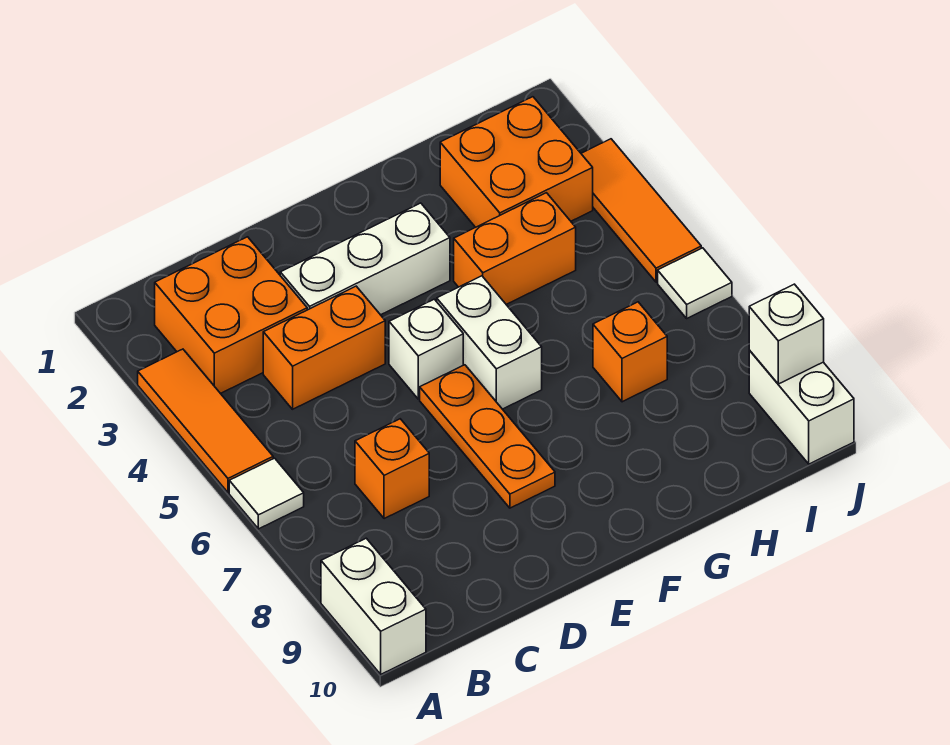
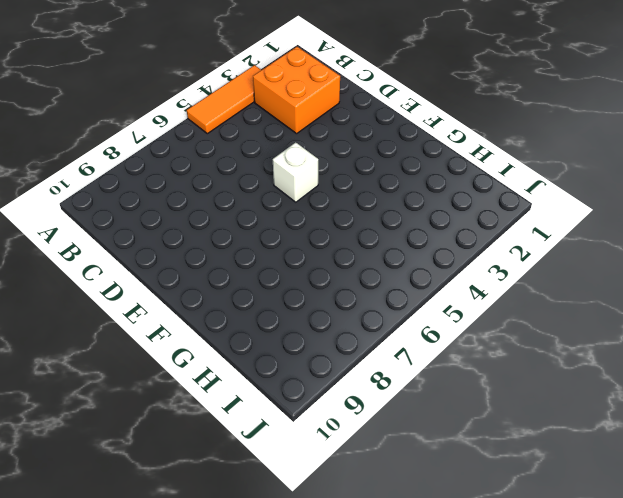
none -> white tile A6 level 1
none -> white brick A9:A10 level 1
none -> orange brick C4:D4 level 1

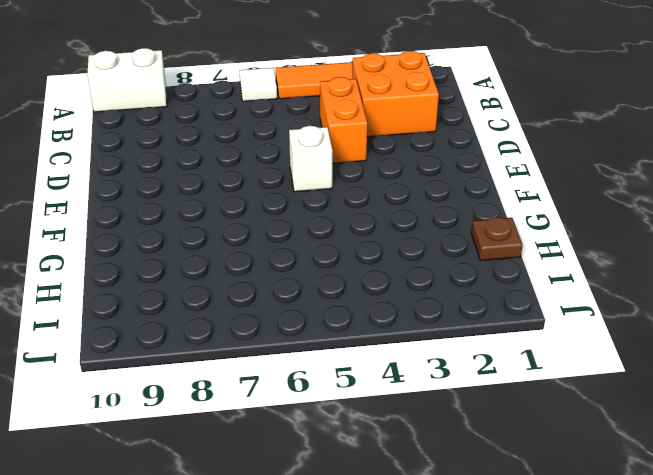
brown plate H1 level 1 -> none
none -> orange brick C7 level 1
none -> white brick D3:F3 level 1
none -> orange plate E6:E8 level 1

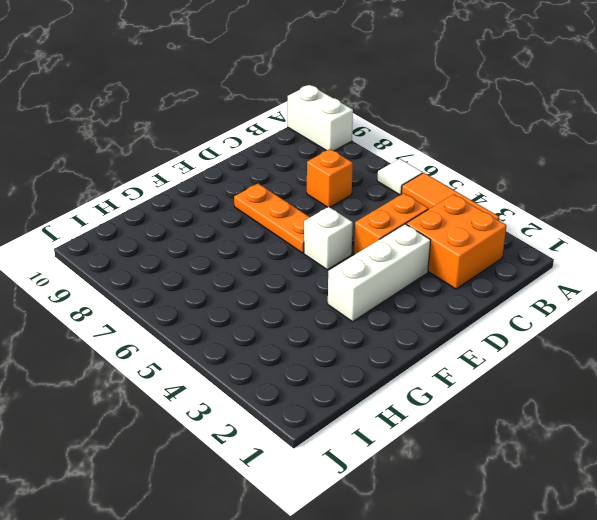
none -> white brick F5:F6 level 1
none -> orange brick G4:H4 level 1
none -> orange brick H2:I3 level 1

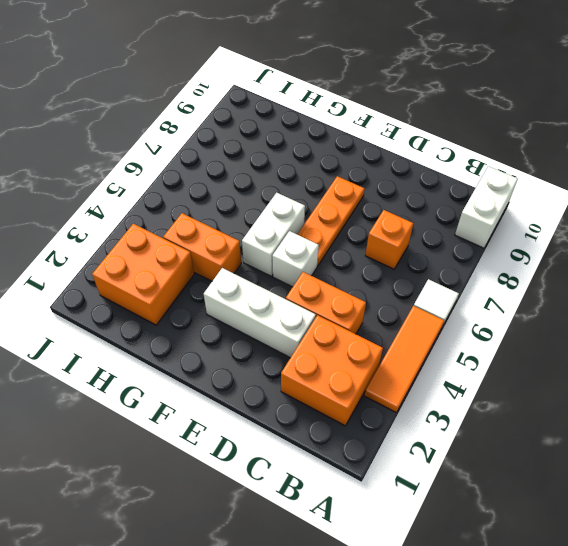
none -> orange brick H7 level 1
none -> orange tile J3:J5 level 1
none -> white tile J6 level 1

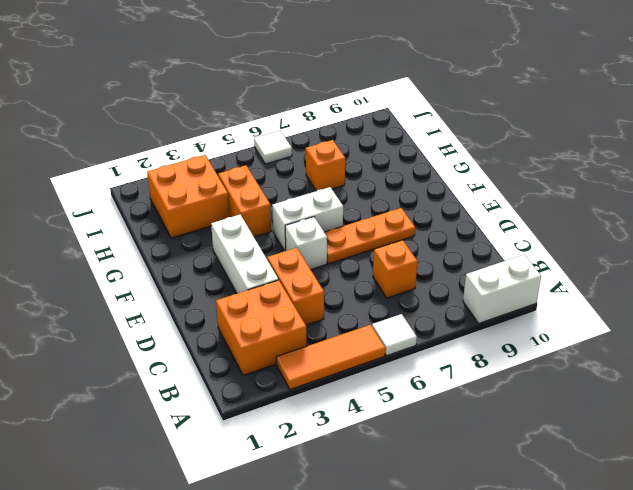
none -> orange tile J3:J5 level 1
none -> white brick J9:J10 level 1
none -> white brick J9 level 2

